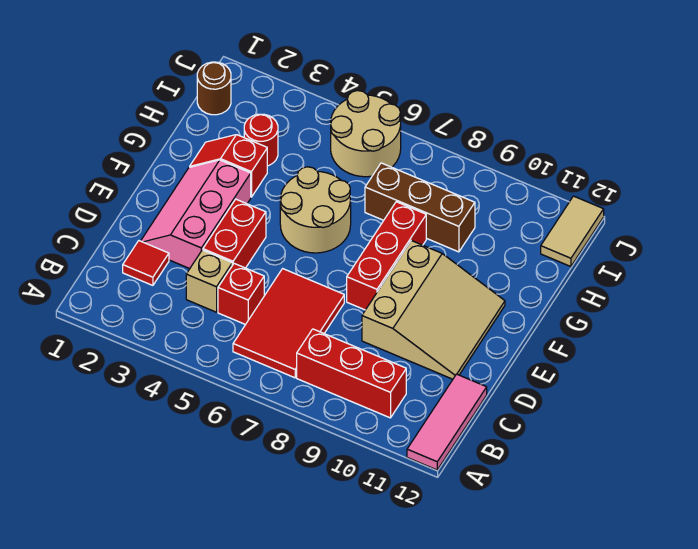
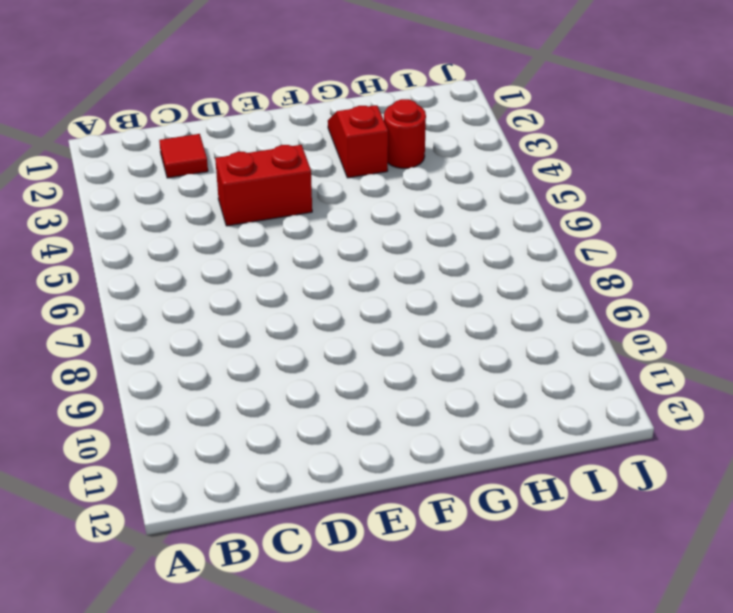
none -> pink tile A12:C12 level 1
none -> red tile B6:D7 level 1
none -> red brick B8:B10 level 1

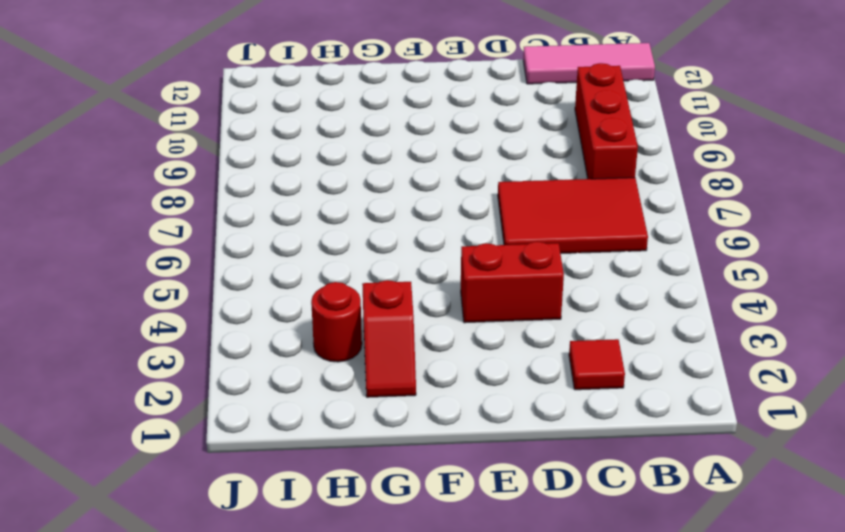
none -> tan brick C4 level 1
none -> red brick C5 level 1
none -> pink slope D2:F3 level 1 top 3

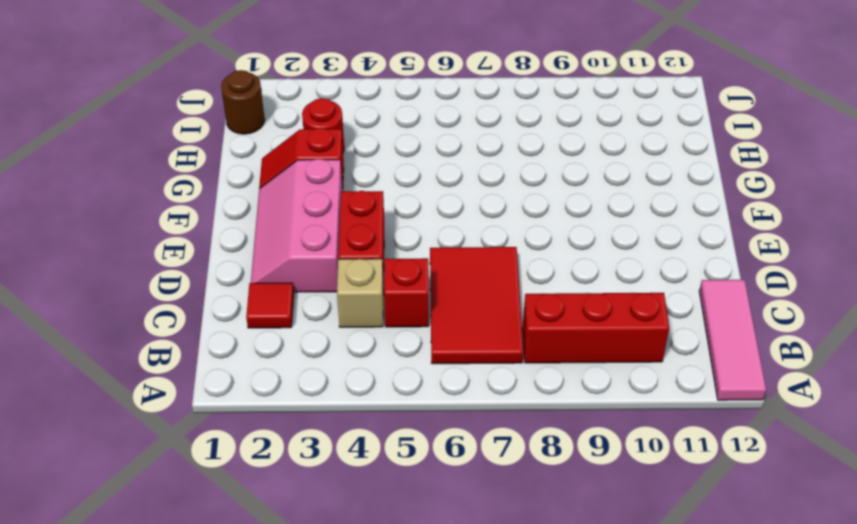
none -> tan slope D9:F11 level 1 top 9
none -> red brick E8:G8 level 1
none -> tan round brick F5:G6 level 1

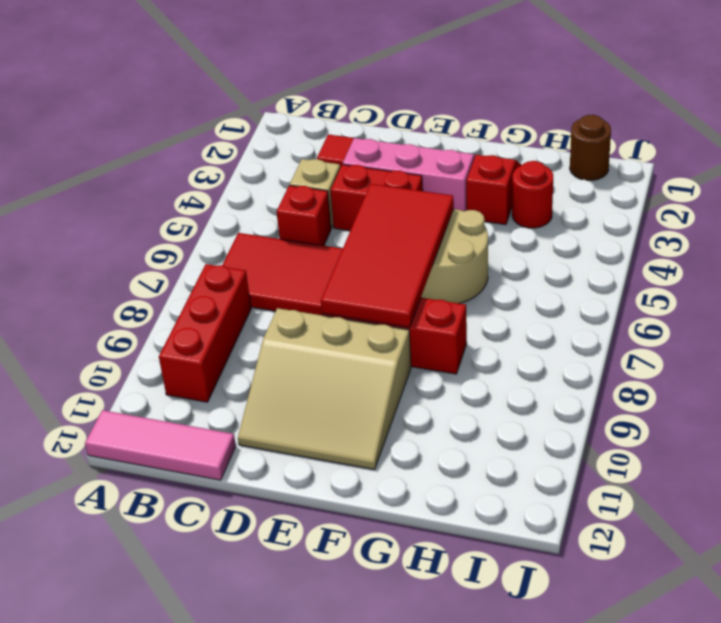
red tile E5:F8 level 2 -> none
none -> brown brick H7:H9 level 1
none -> tan round brick I5:J6 level 1
none -> tan tile I12:J12 level 1

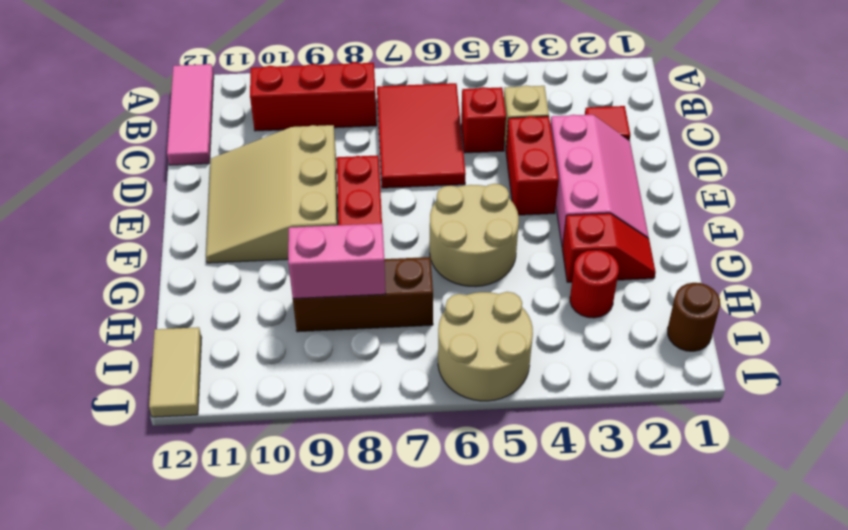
pink brick H8:H9 level 2 -> none

